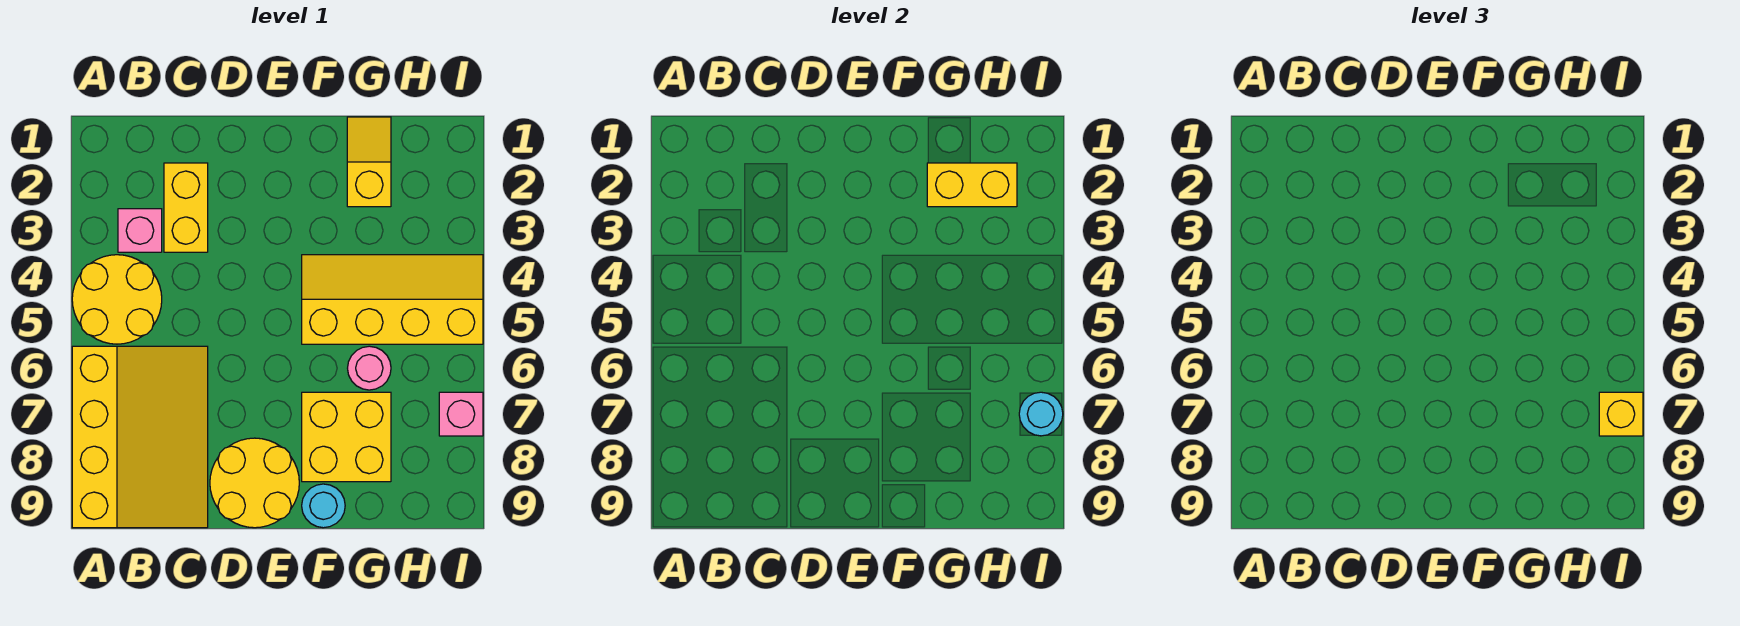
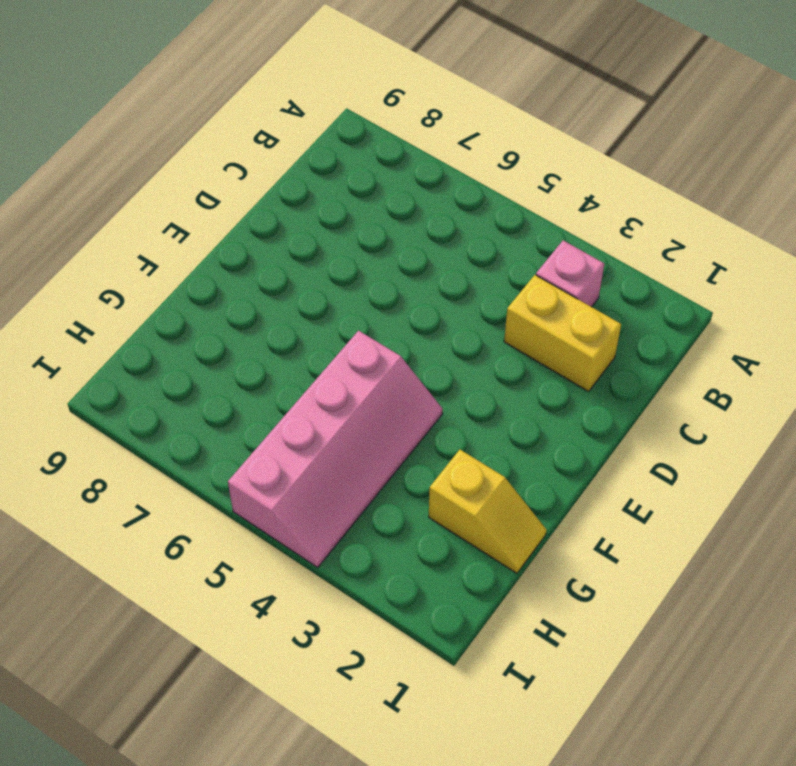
pink slope F4:I5 level 1 top 5 -> yellow slope F4:I5 level 1 top 5
none -> yellow round brick A4:B5 level 1
none -> yellow slope A6:C9 level 1 top A
none -> yellow round brick D8:E9 level 1

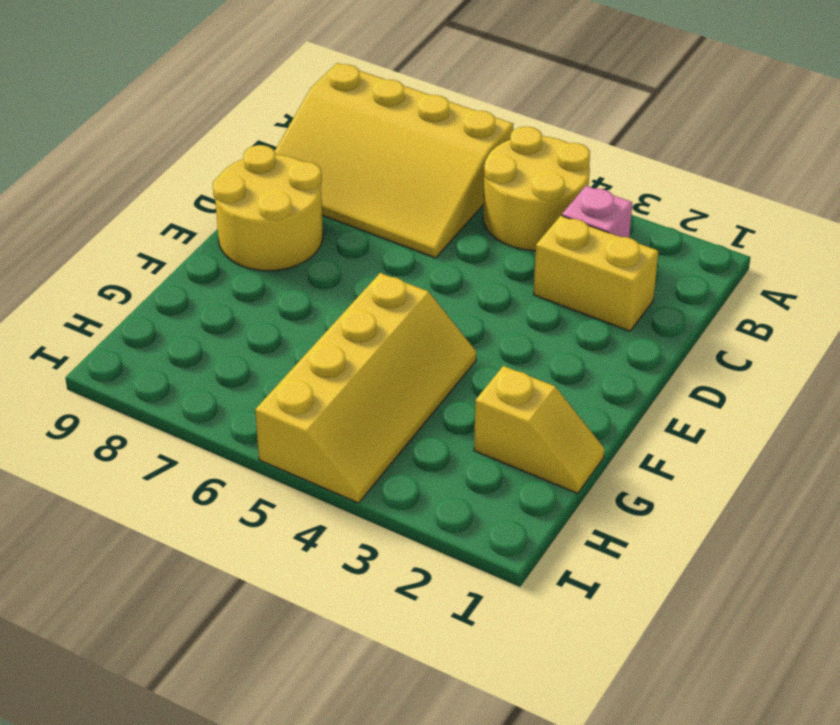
none -> yellow brick F7:G8 level 1
none -> cyan round brick F9 level 1
none -> pink round brick G6 level 1

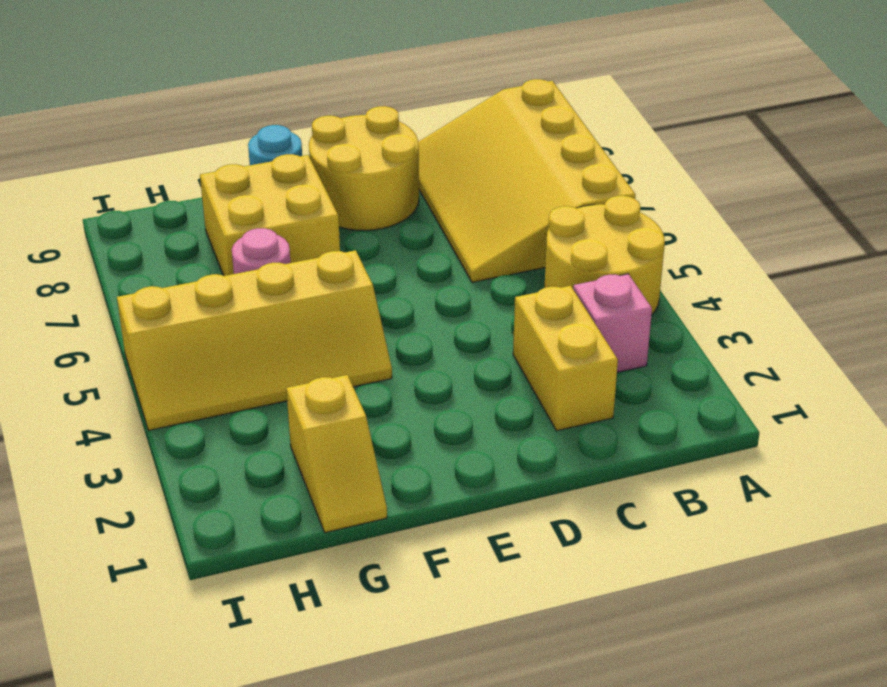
none -> pink brick I7 level 1
none -> yellow brick G2:H2 level 2
none -> cyan round brick I7 level 2

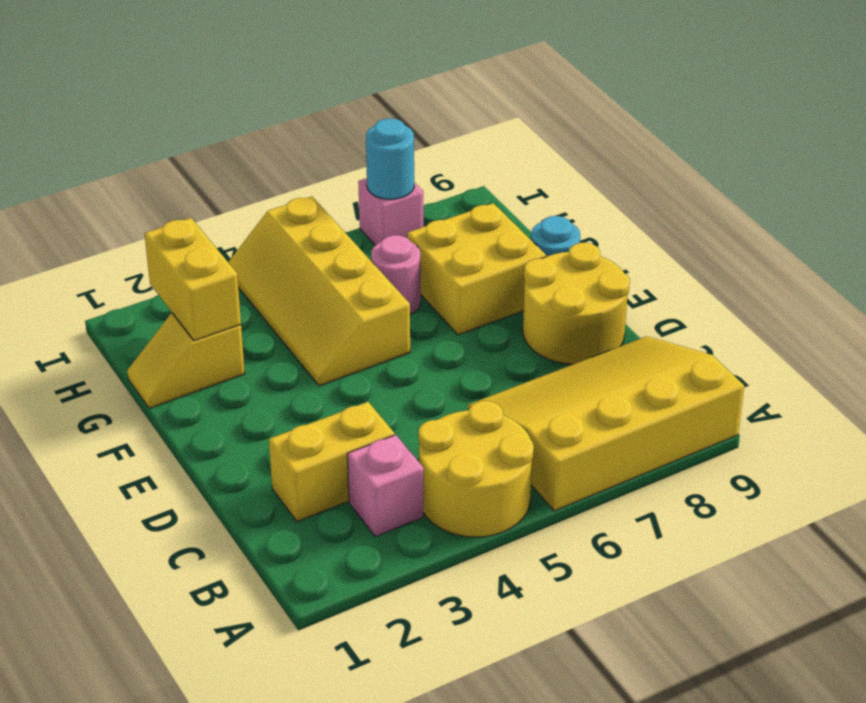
none -> yellow brick I7 level 3

